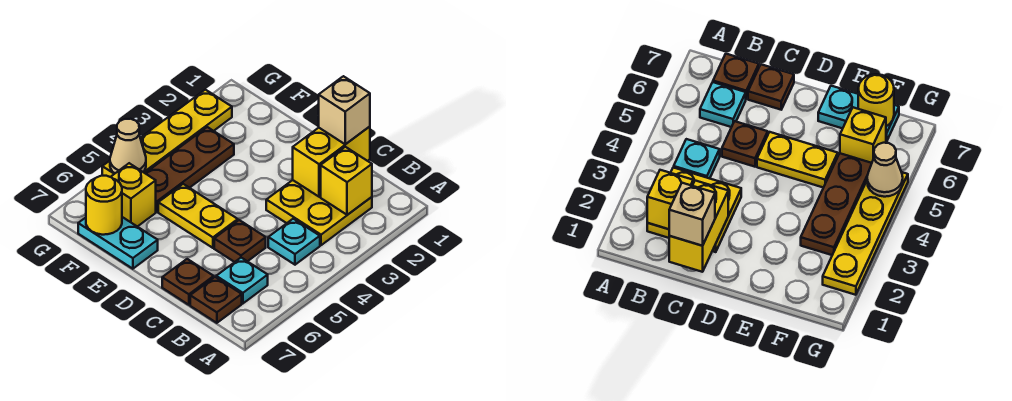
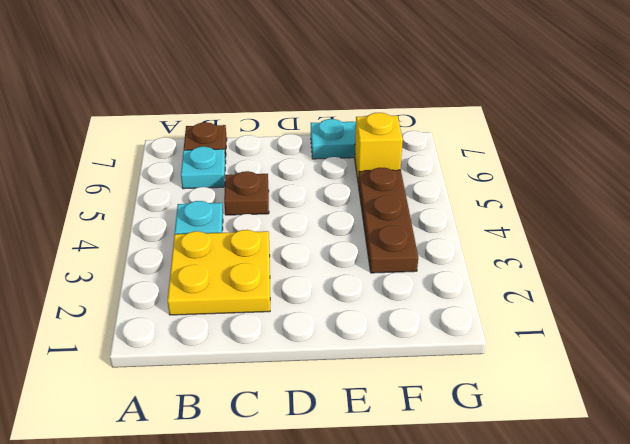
none -> brown plate C7 level 1
none -> yellow plate D5:E5 level 1
none -> yellow plate G2:G5 level 1

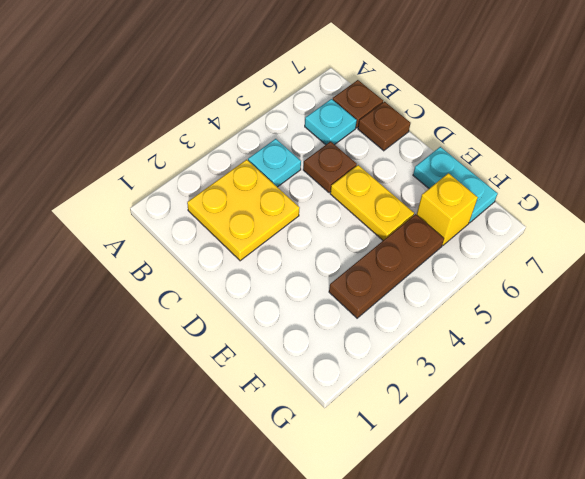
none -> yellow plate G2:G5 level 1
none -> yellow brick B2 level 2
none -> yellow brick C1:C2 level 2

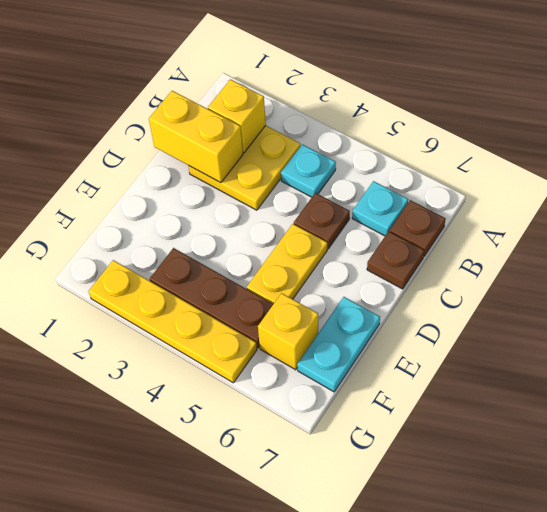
none -> yellow round brick F7 level 2
none -> tan cone G5 level 2
none -> tan brick C1 level 3

